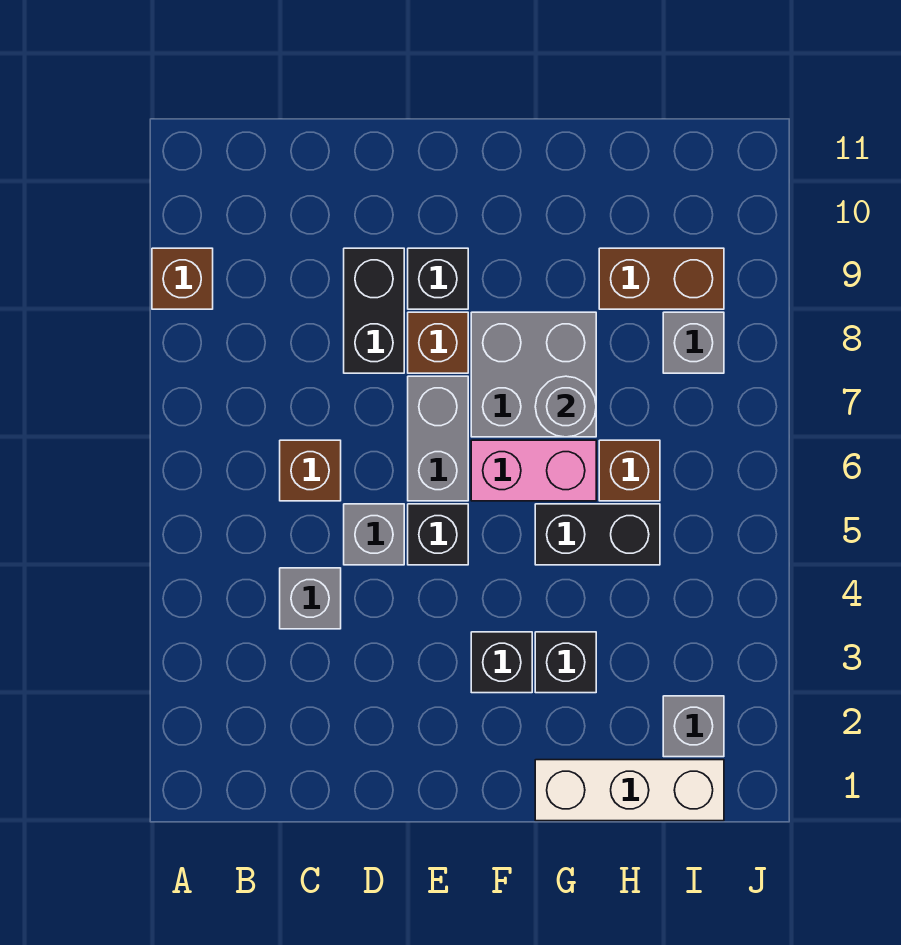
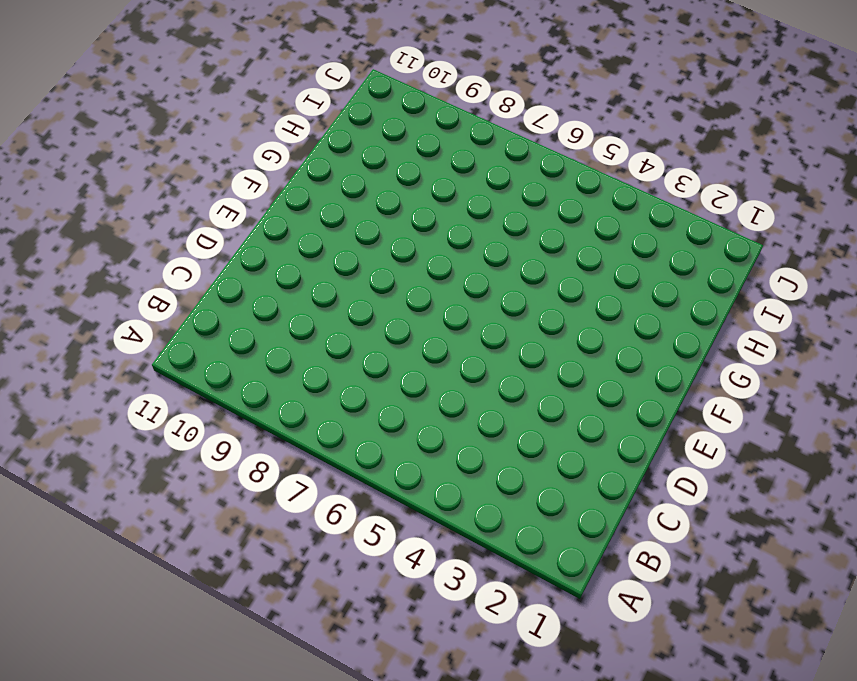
none -> brown brick A9 level 1
none -> grey brick C4 level 1
none -> brown brick C6 level 1

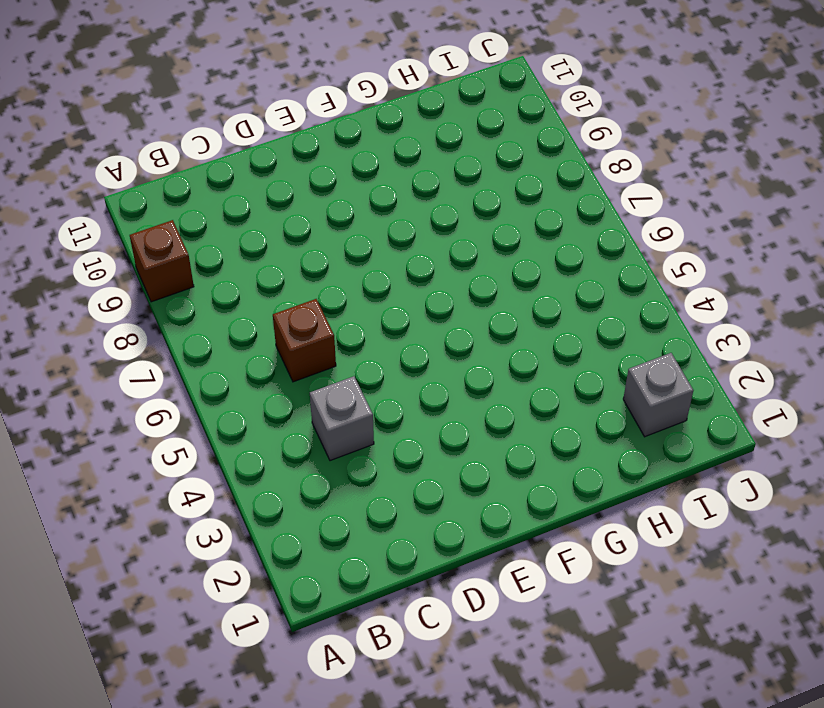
none -> grey brick D5 level 1
none -> black brick D8:D9 level 1
none -> black brick E5 level 1

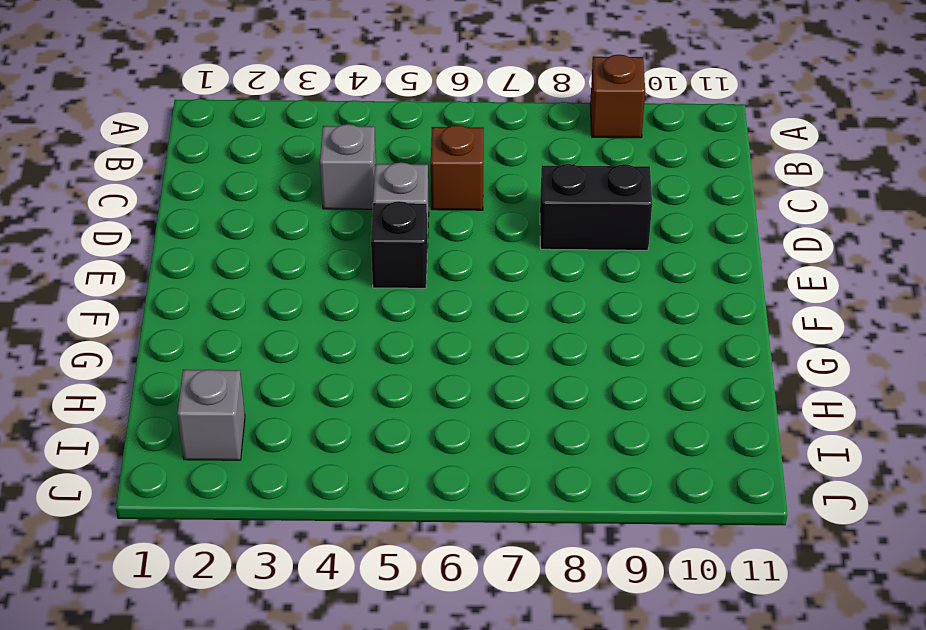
none -> grey brick E6:E7 level 1
none -> brown brick E8 level 1
none -> black brick E9 level 1

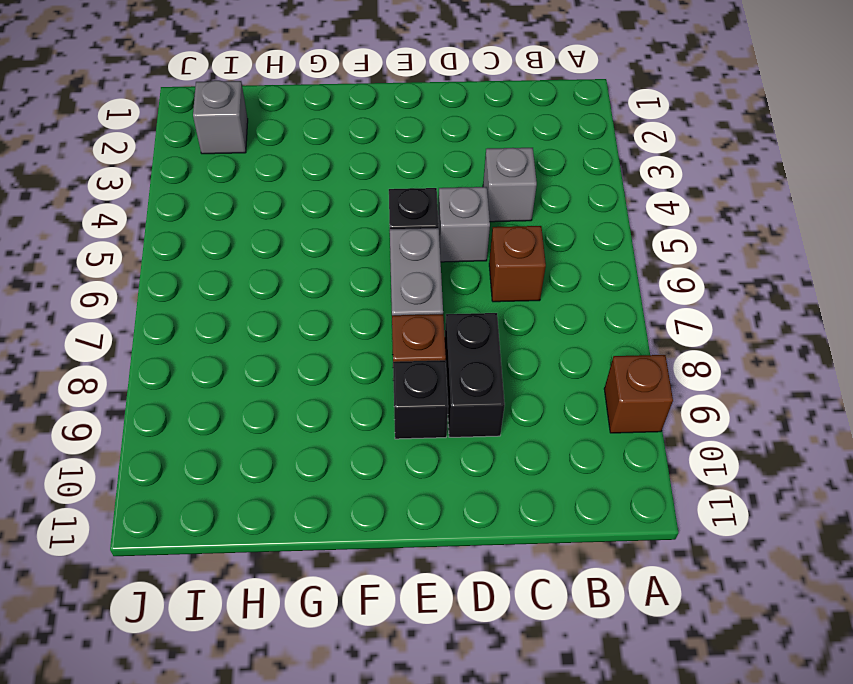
none -> black brick F3 level 1
none -> pink brick F6:G6 level 1
none -> grey brick F7:G8 level 1

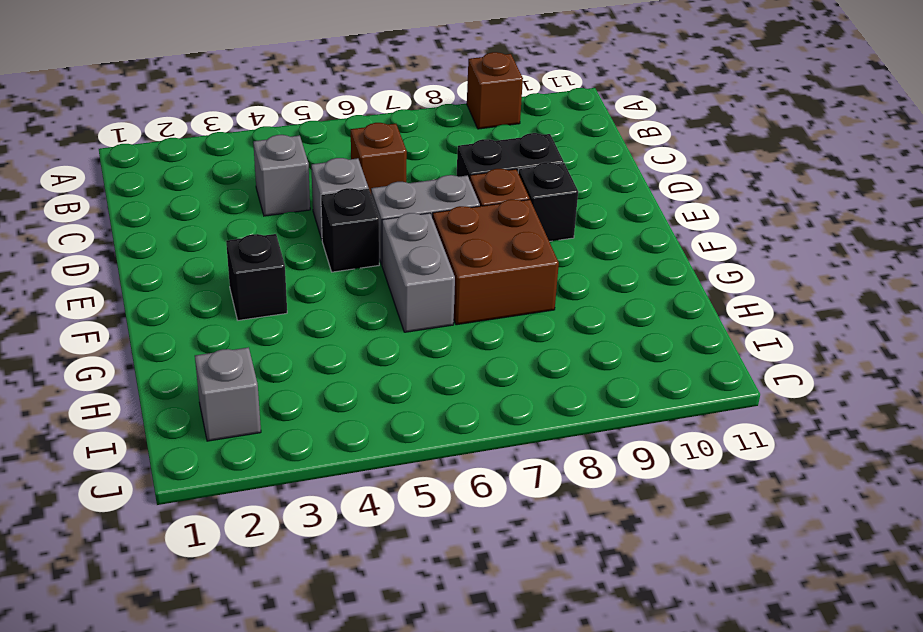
grey brick F6:G6 level 1 -> pink brick F6:G6 level 1
brown brick F7:G8 level 1 -> grey brick F7:G8 level 1
none -> white brick G1:I1 level 1
none -> black brick G3 level 1
none -> black brick G5:H5 level 1

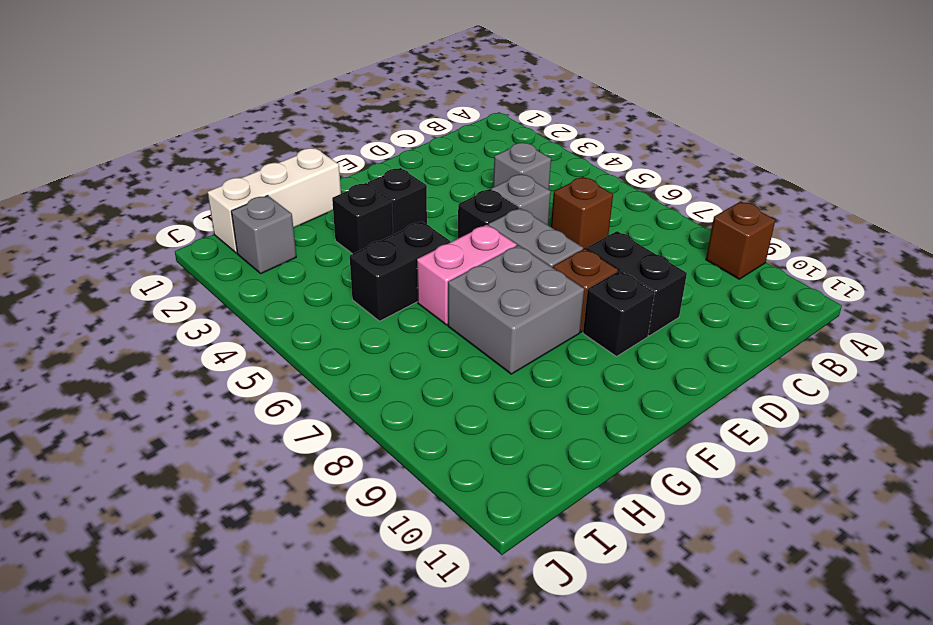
none -> brown brick H6 level 1
none -> brown brick H9:I9 level 1
none -> grey brick I8 level 1

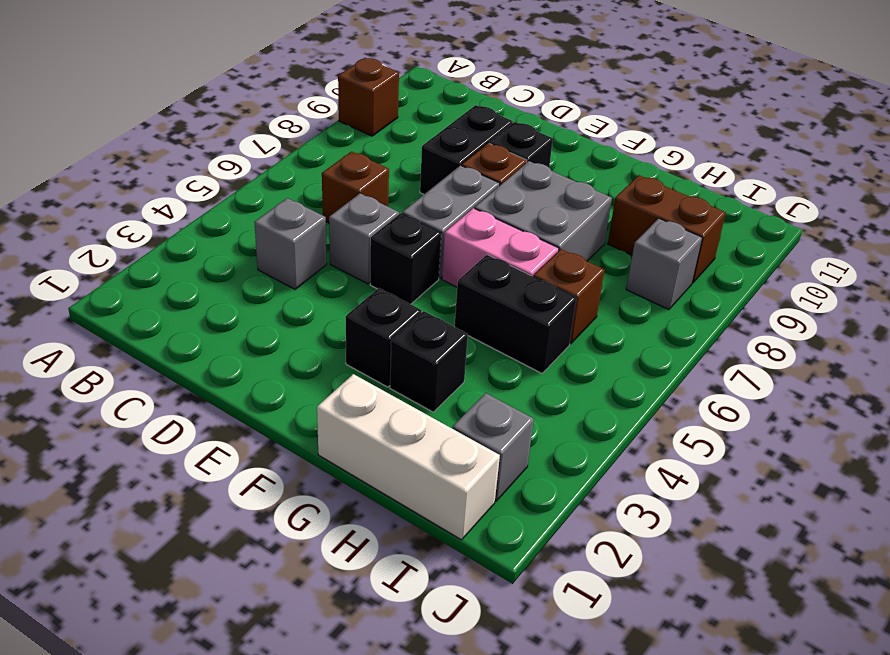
none -> grey round brick G7 level 2

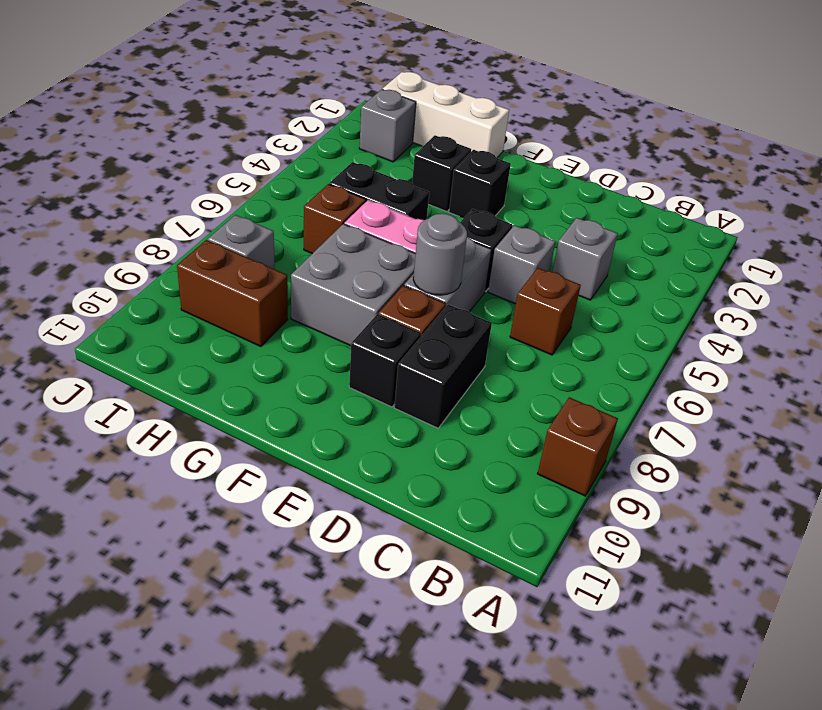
grey round brick E7 level 2 -> grey round brick G7 level 2

